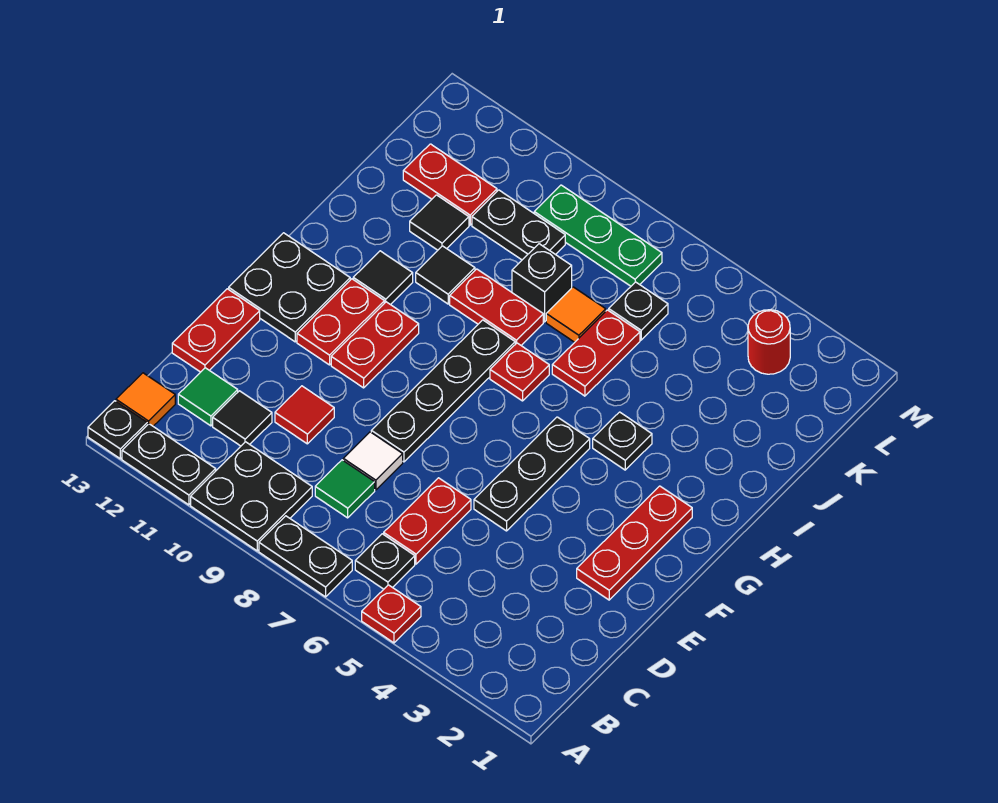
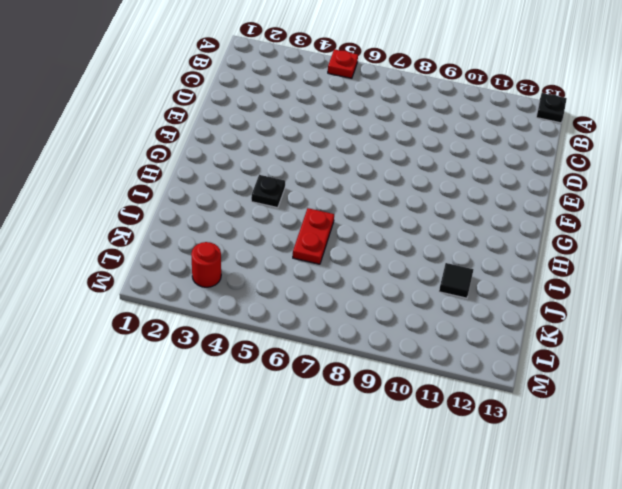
none -> black plate A7:A8 level 1
none -> black plate A9:B10 level 1
none -> black plate A11:A12 level 1
none -> black plate B6 level 1

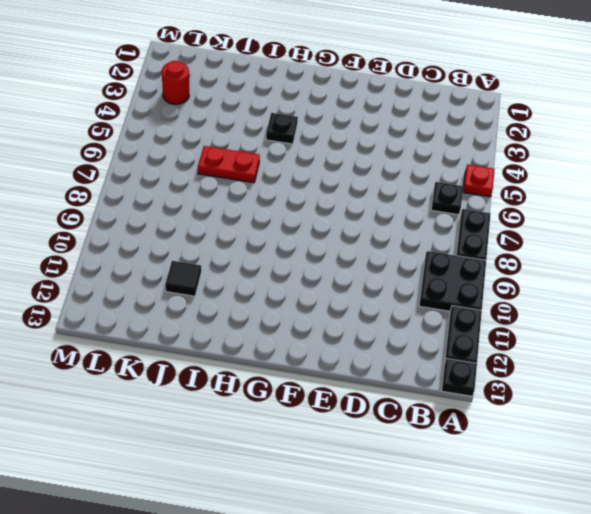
none -> orange tile B13 level 1
none -> red plate C6:D6 level 1
none -> green tile C8 level 1
none -> black tile C11 level 1

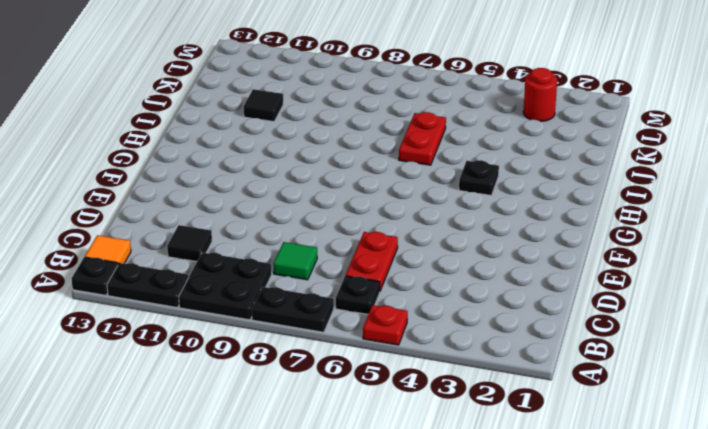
none -> green tile C12 level 1
none -> white tile D8 level 1
none -> red tile D10 level 1
none -> red plate D13:E13 level 1

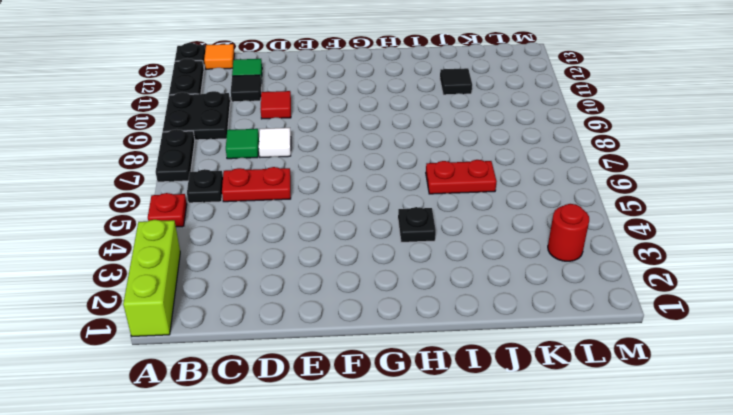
lime brick A1:A3 level 1 -> none
none -> red plate D13:E13 level 1
none -> red plate E2:G2 level 1
none -> black plate E5:G5 level 1
none -> black plate E8:H8 level 1

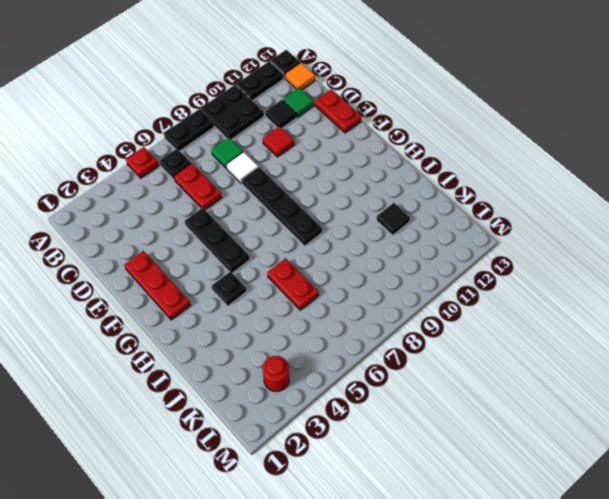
none -> red plate F10:G10 level 1
none -> red plate F11:G11 level 1
none -> black plate F12:G13 level 1
none -> red plate H7 level 1

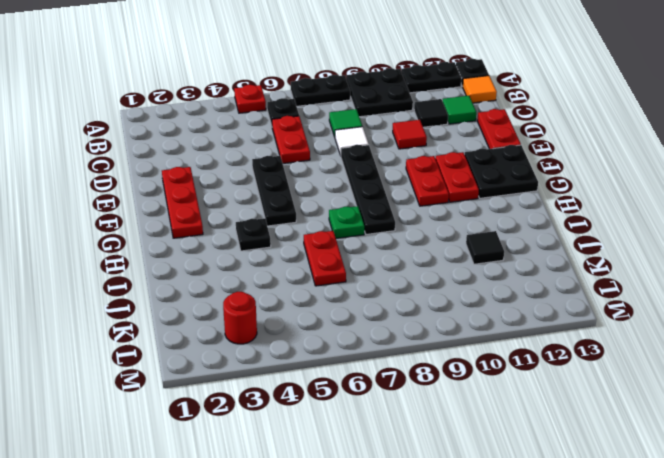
green plate H7 level 1 -> red plate H7 level 1
none -> black tile H11 level 1
none -> red plate I8:I9 level 1
none -> black tile I10 level 1
none -> orange tile J7 level 1

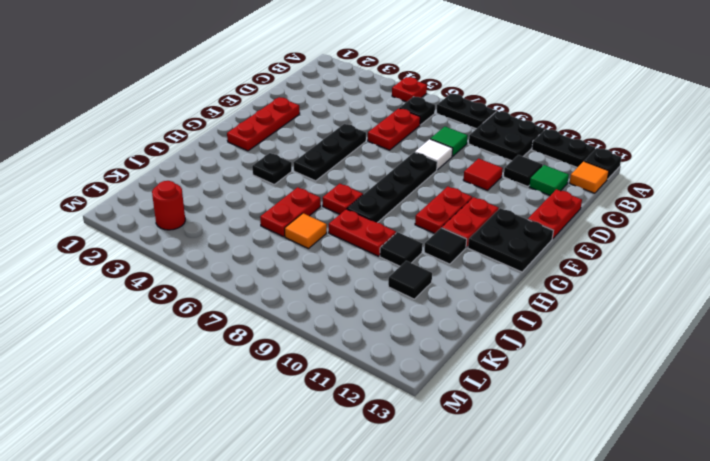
none -> black brick J8 level 1
none -> black plate K6 level 1
none -> black plate K9:K10 level 1
none -> red plate K11:K12 level 1

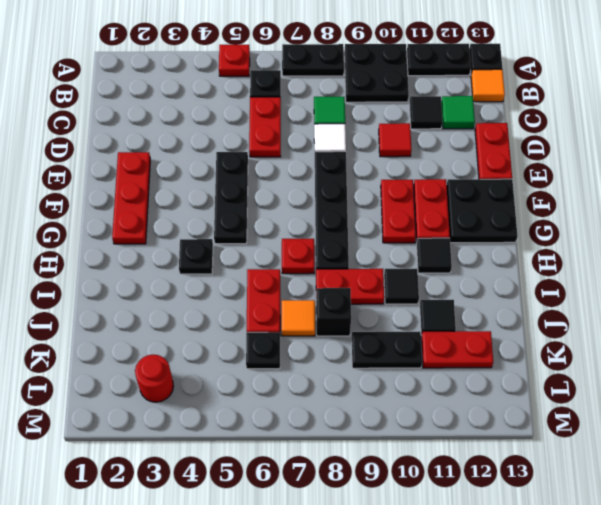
none -> green plate L7:L9 level 1

